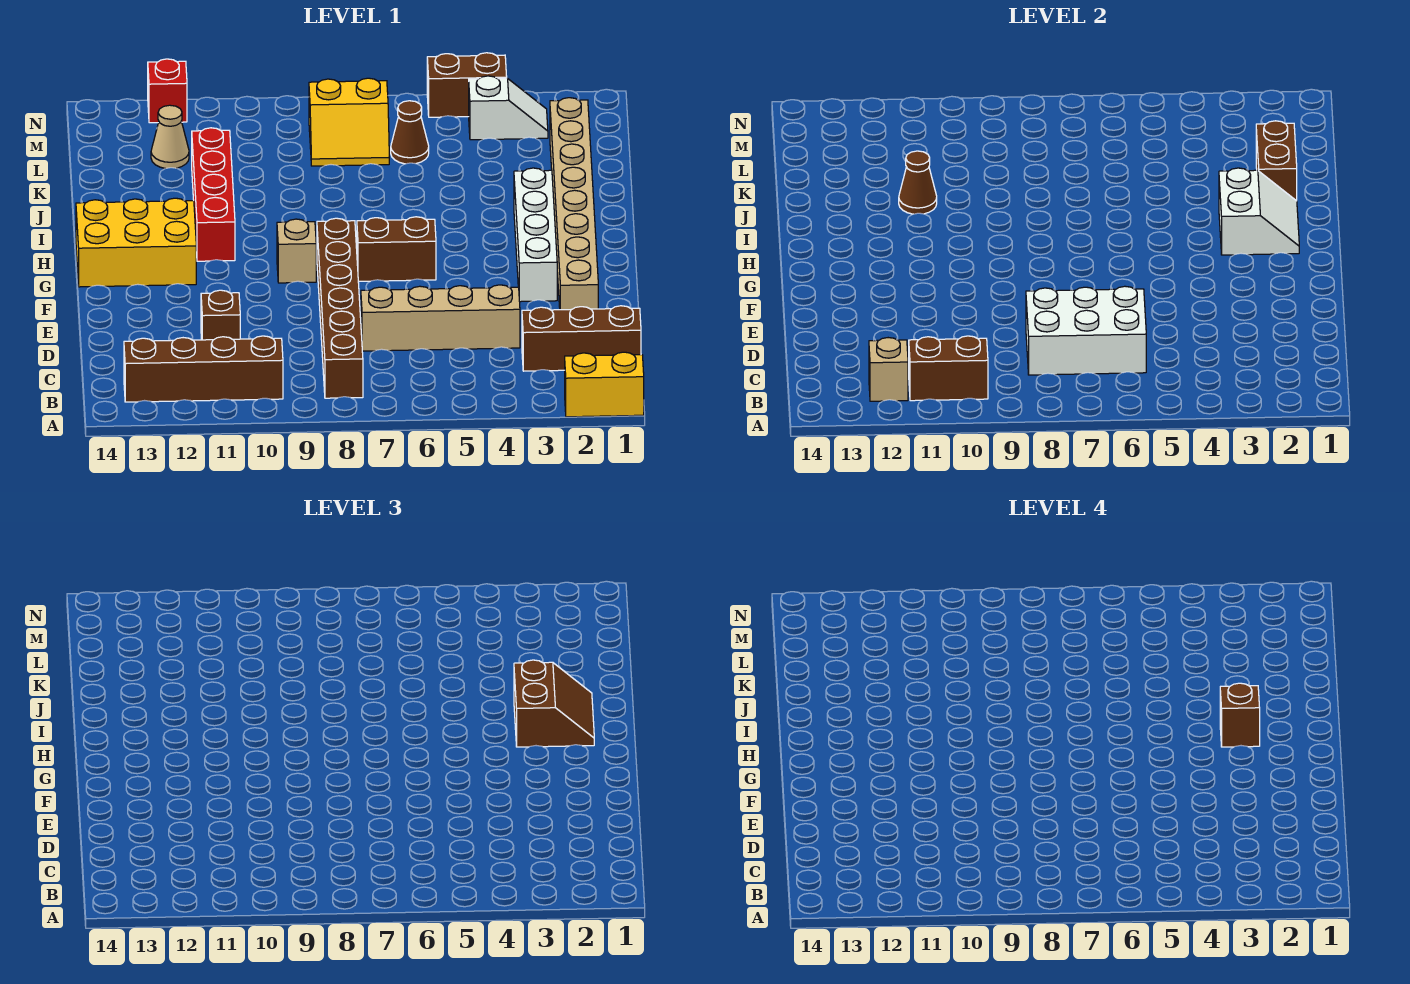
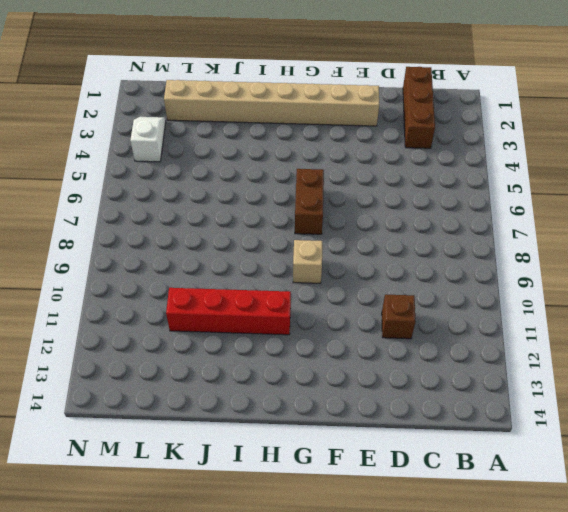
none -> yellow brick A1:A2 level 1
none -> brown brick B8:G8 level 1
none -> brown brick B10:B13 level 1

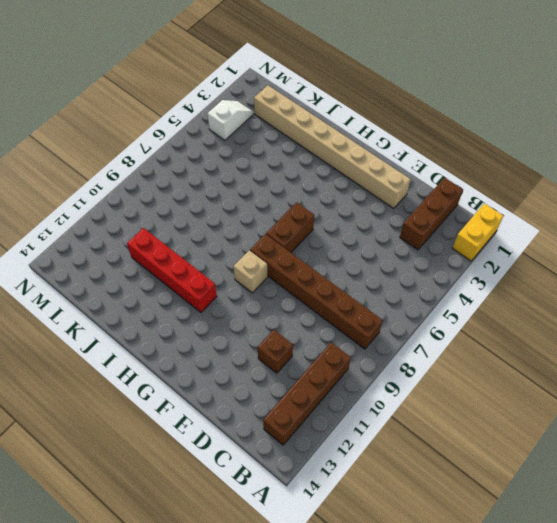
none -> tan brick D4:D7 level 1
none -> white brick F3:I3 level 1
none -> yellow brick G12:H14 level 1

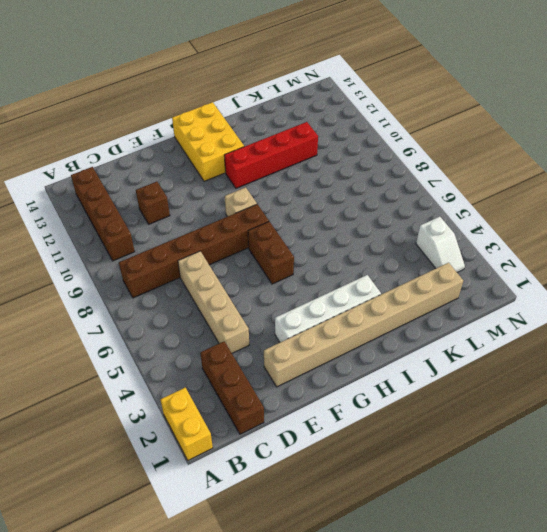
none -> brown cone L6 level 1
none -> yellow slope L7:M8 level 1 top M
none -> tan cone L12 level 1

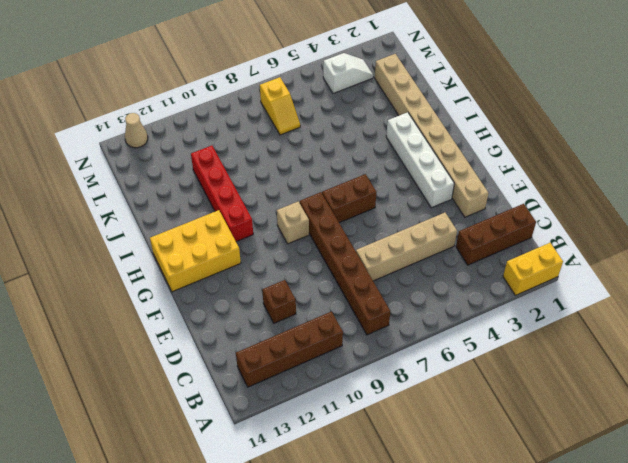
yellow slope L7:M7 level 1 top M -> yellow slope L7:M8 level 1 top M
tan cone N13 level 1 -> tan cone L12 level 1
none -> brown cone L6 level 1
none -> brown brick N4:N5 level 1
none -> red brick N12 level 1

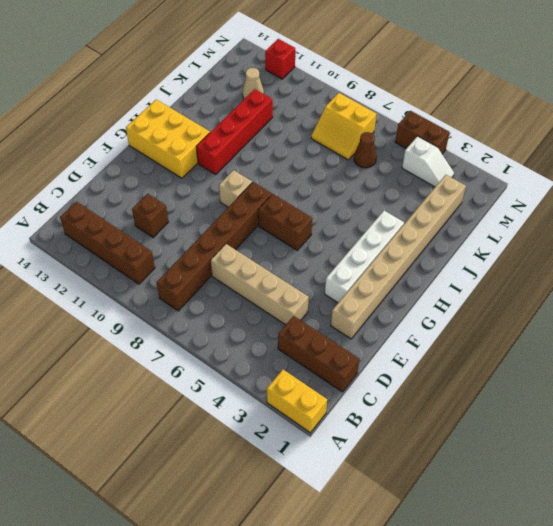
none -> brown brick B10:B11 level 2
none -> tan brick B12 level 2
none -> white brick C6:D8 level 2

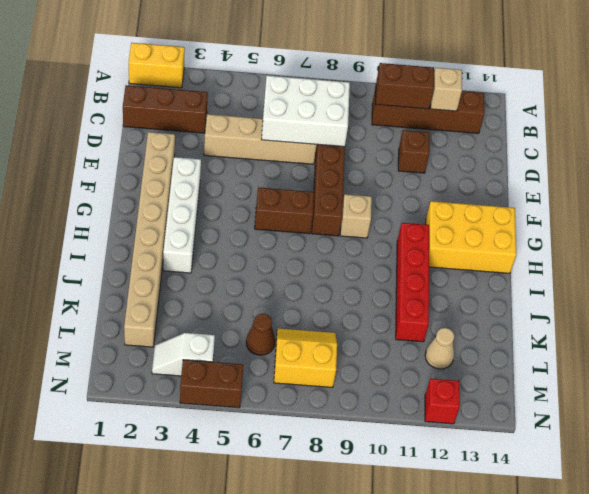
none -> white slope H2:I3 level 2 top 3
none -> brown brick J2:K2 level 2
none -> brown cone J11 level 2

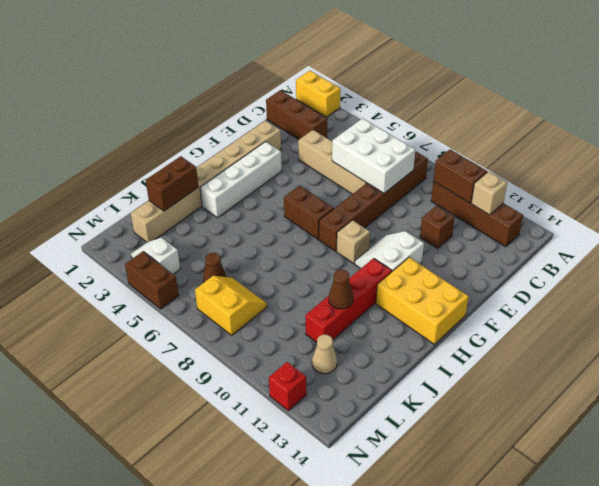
white slope F10:G11 level 1 top 11 -> white slope H2:I3 level 2 top 3
none -> brown slope H2:I3 level 3 top 3
none -> brown brick H3 level 4

